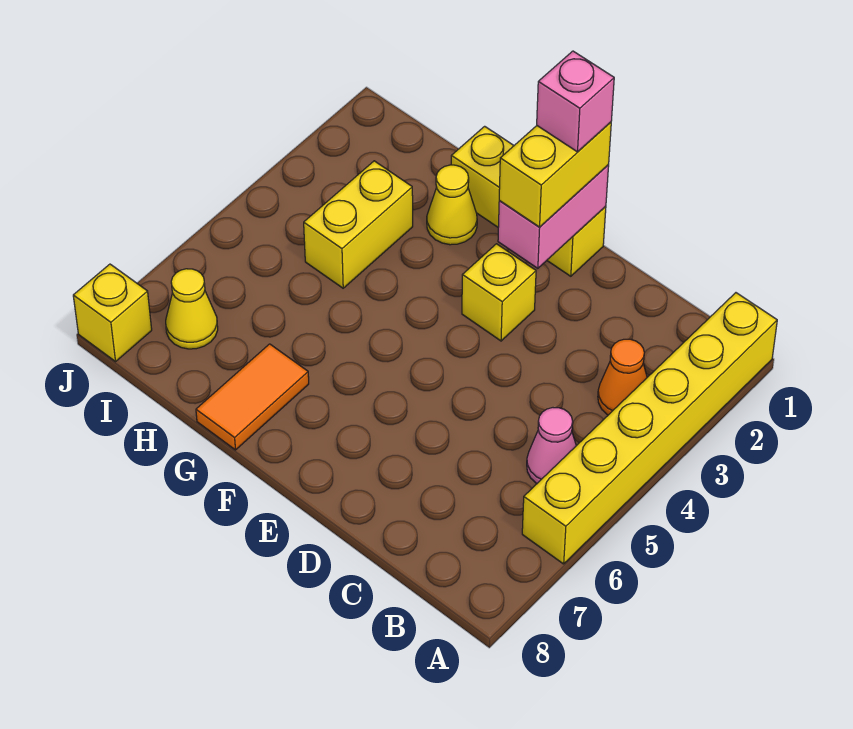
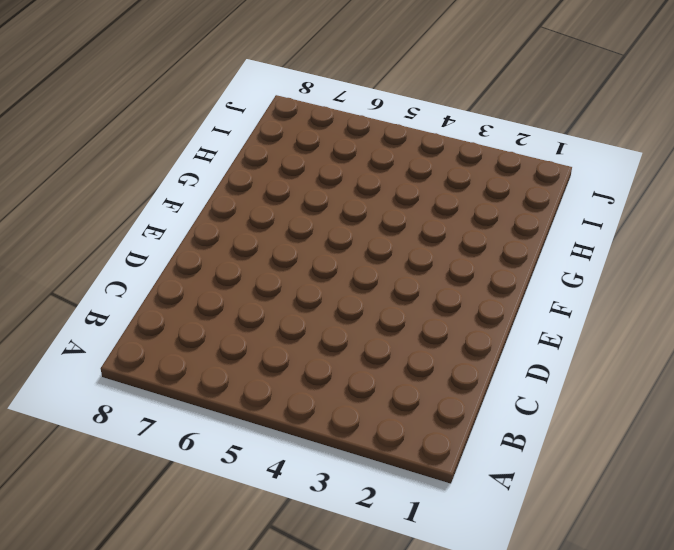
none -> yellow brick A1:A6 level 1
none -> orange cone B3 level 1
none -> pink cone B5 level 1

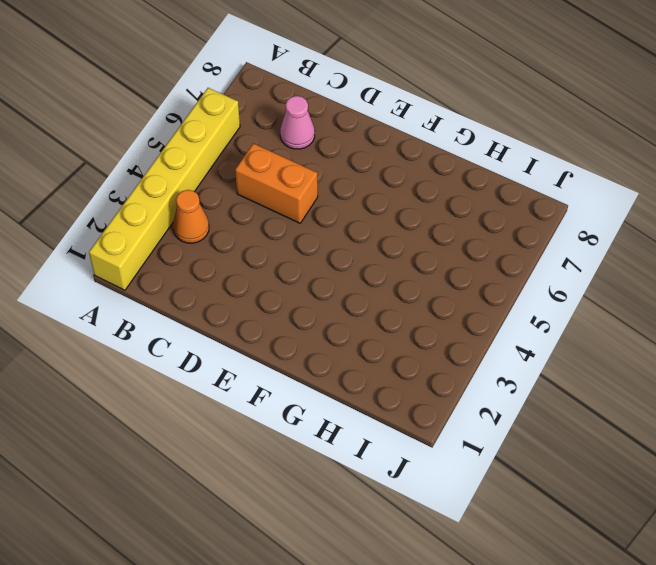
orange brick C5:D5 level 1 -> none
pink cone C7 level 1 -> pink cone B5 level 1
none -> yellow brick E1:G1 level 1
none -> yellow brick E3 level 1
none -> yellow cone G2 level 1

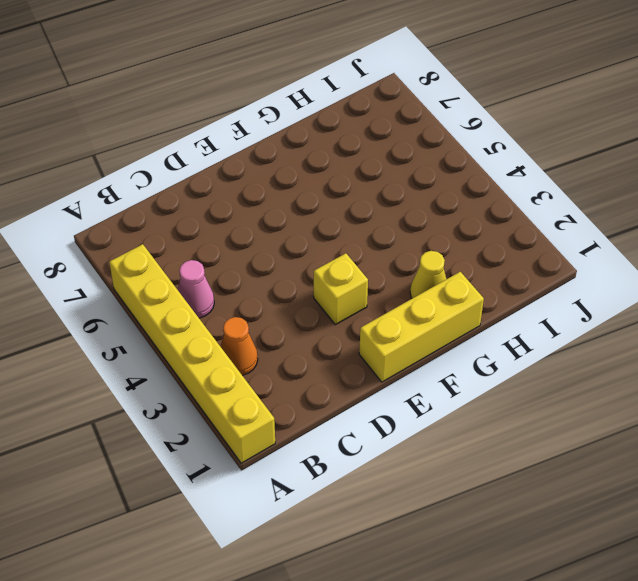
none -> orange tile G7:G8 level 1
none -> yellow brick H3:H4 level 1
none -> yellow cone I7 level 1

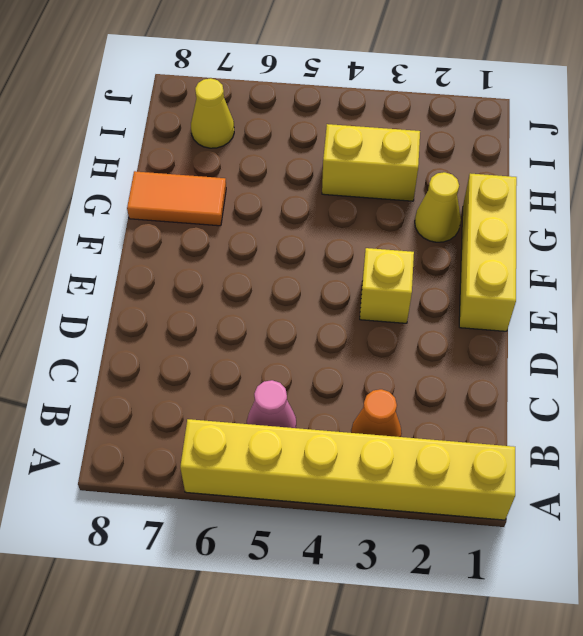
none -> yellow brick J8 level 1
none -> pink brick E1:E2 level 2
none -> yellow brick E1:E2 level 3

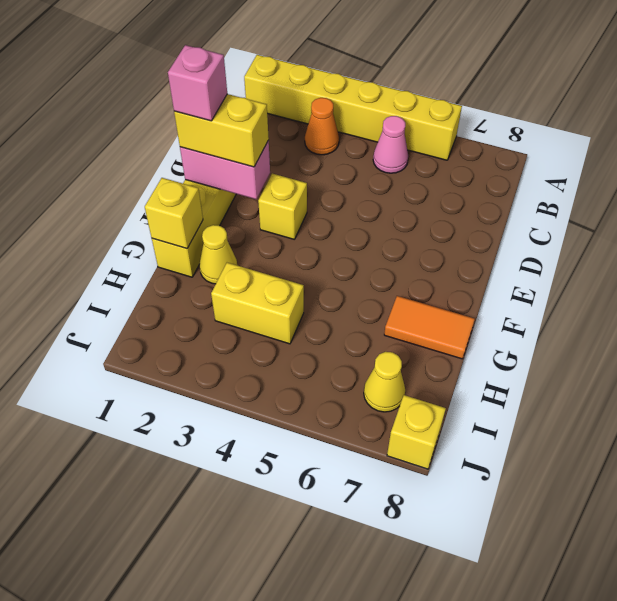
yellow brick G1 level 2 -> none

